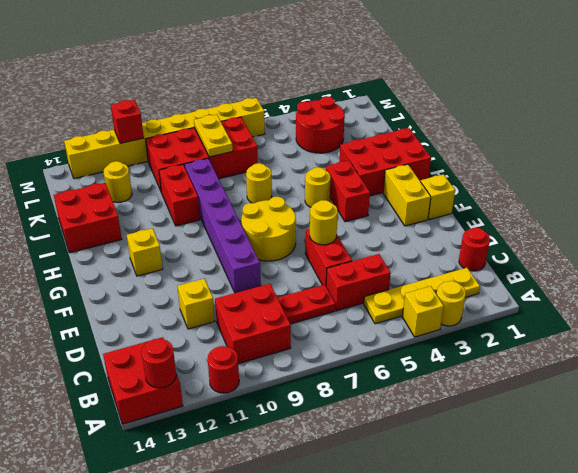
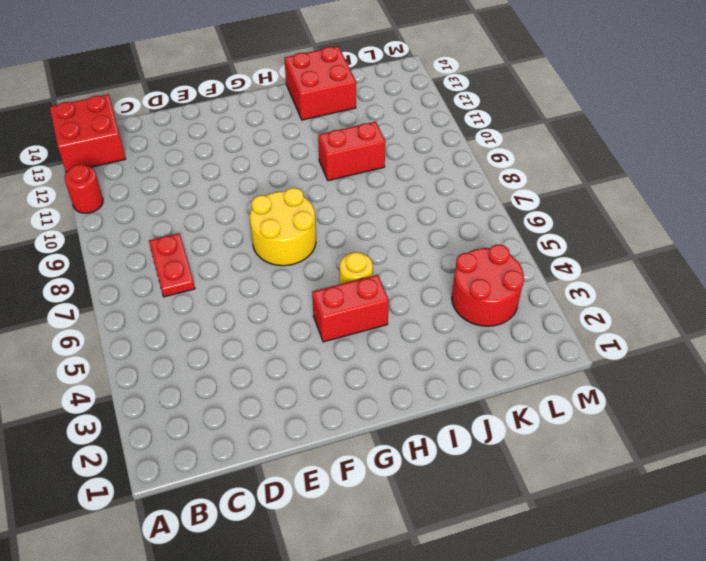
none -> yellow round brick A3 level 1
none -> yellow brick A4 level 1
none -> yellow plate B2:B5 level 1
none -> red brick B9:C10 level 1

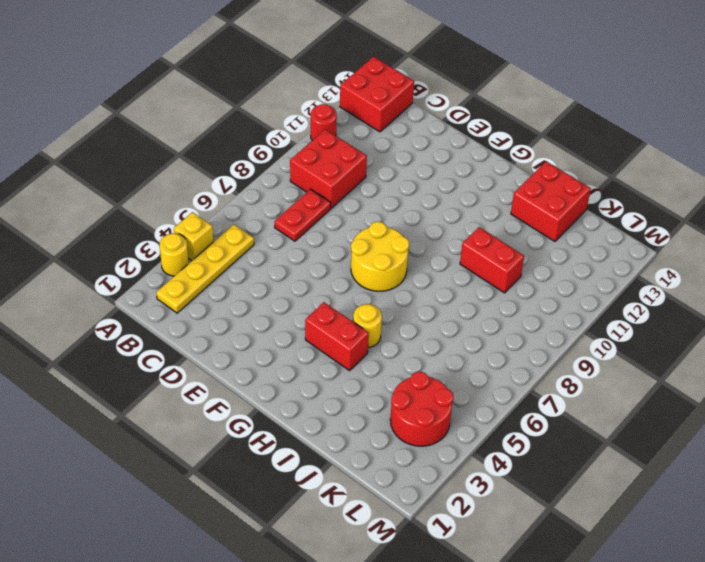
none -> red round brick C1 level 1
none -> red brick C5:C6 level 1
none -> red brick D6:E6 level 1
none -> yellow brick D11 level 1

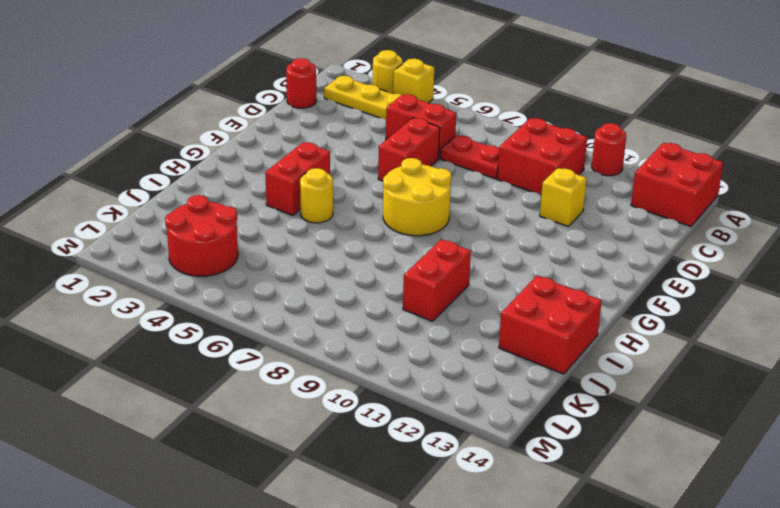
none -> purple brick E9:J9 level 1
none -> yellow brick F1 level 1
none -> yellow brick F2:G2 level 1
none -> yellow brick G12 level 1

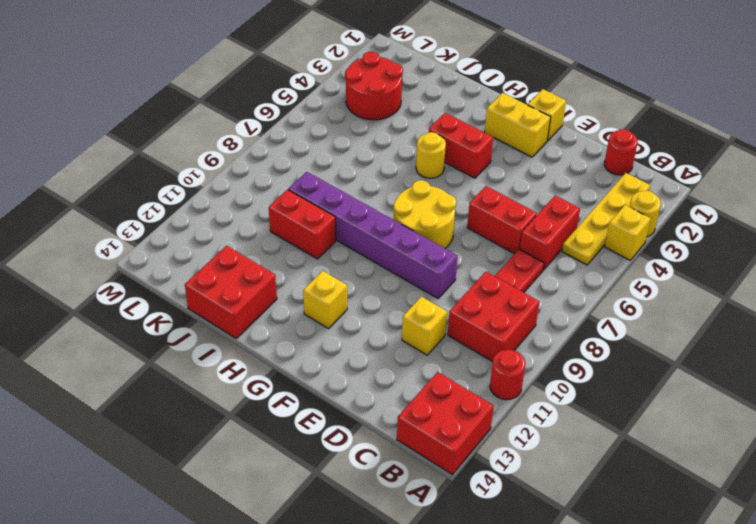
none -> red brick H1:I3 level 1
none -> yellow round brick I7 level 1
none -> red brick K7:L10 level 1
none -> yellow round brick K12 level 1

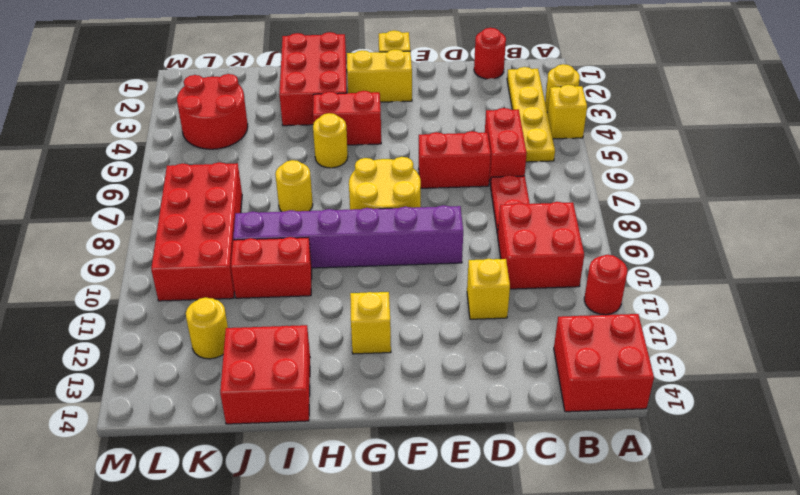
none -> yellow brick M6:M13 level 1
none -> red round brick A13 level 2
none -> yellow round brick E6 level 2
none -> yellow plate K8:L8 level 2

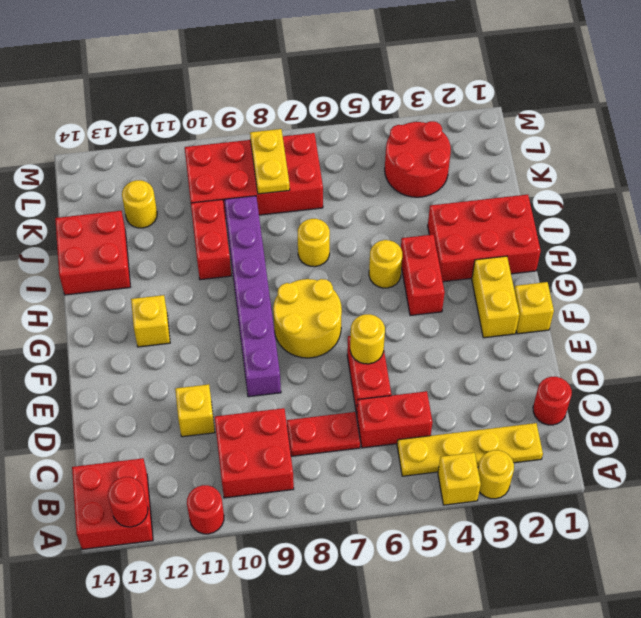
none -> yellow brick M6:M13 level 1
none -> red brick M11 level 2

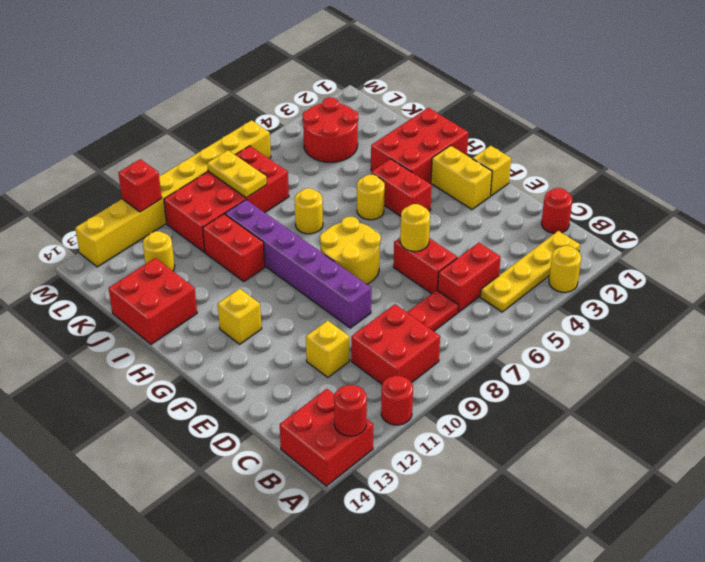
none -> yellow brick A4 level 1

